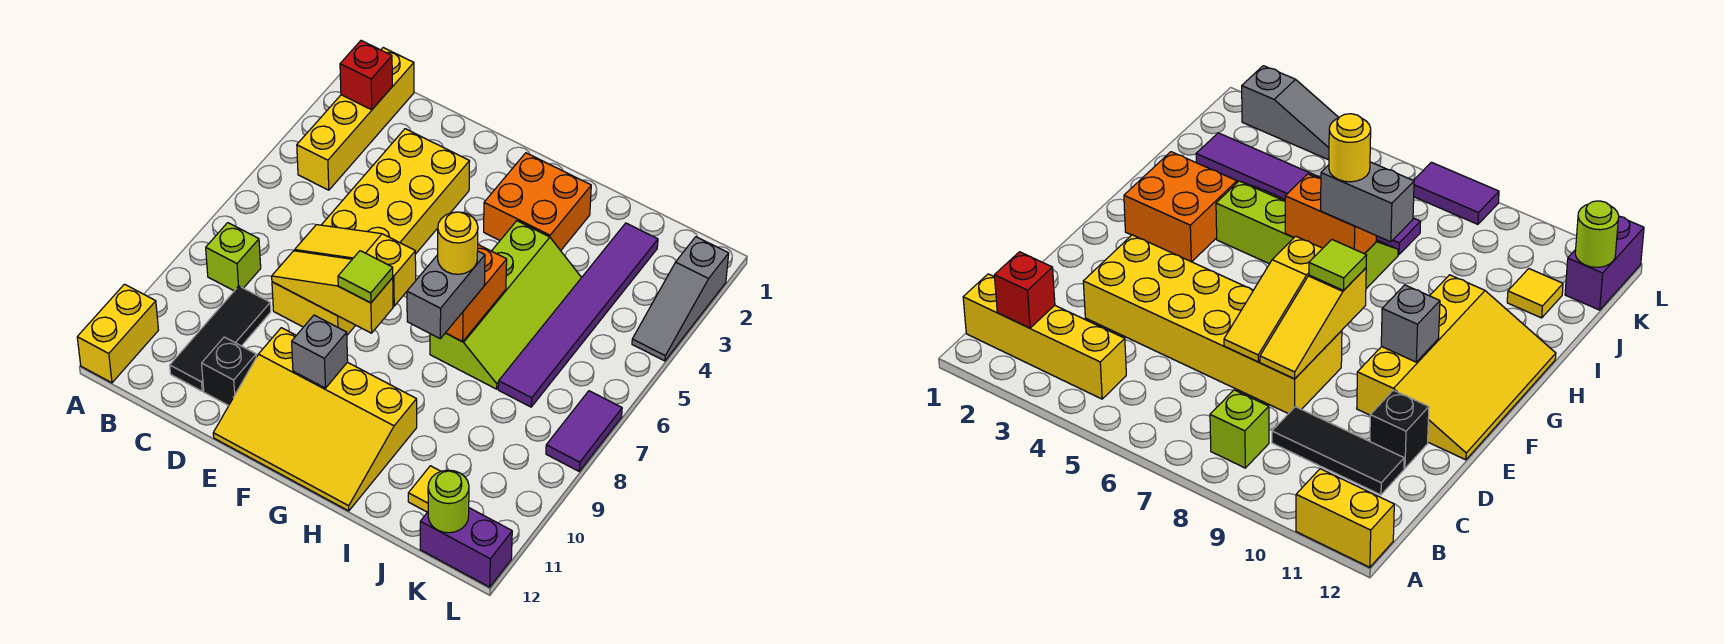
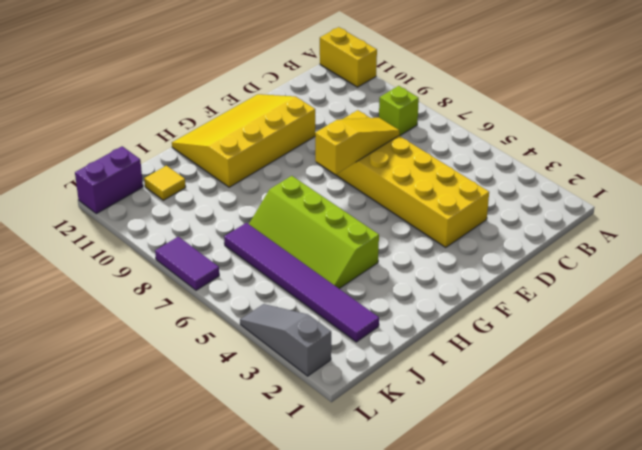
none -> yellow brick B1:B4 level 1
none -> black tile C9:C11 level 1
none -> black brick D11 level 1

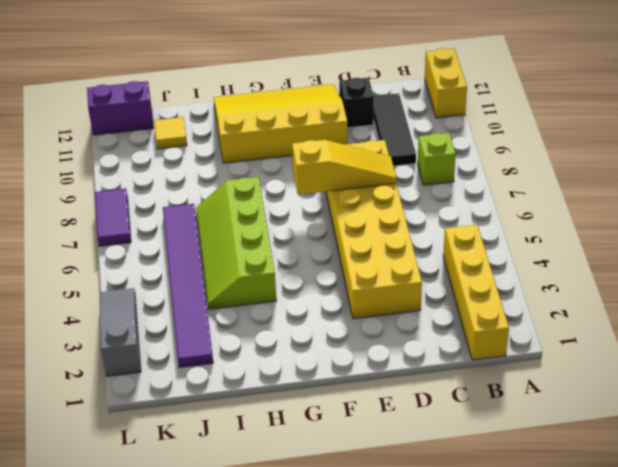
none -> orange brick G2:H3 level 1
none -> red brick B2 level 2
none -> yellow slope D8:F8 level 2 top F

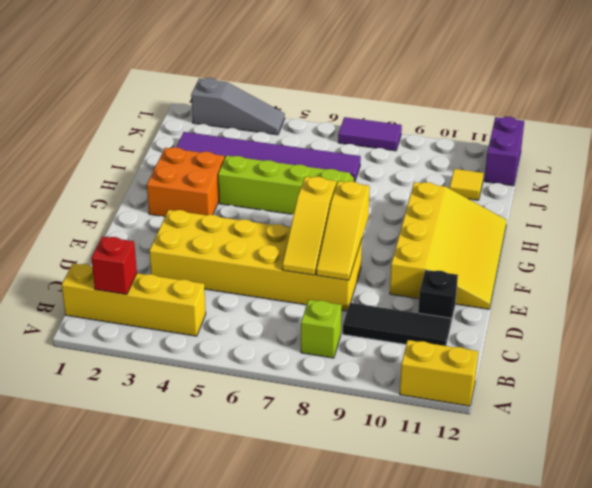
none -> grey brick F10 level 2
none -> orange brick H6:H7 level 2
none -> lime round brick K12 level 2

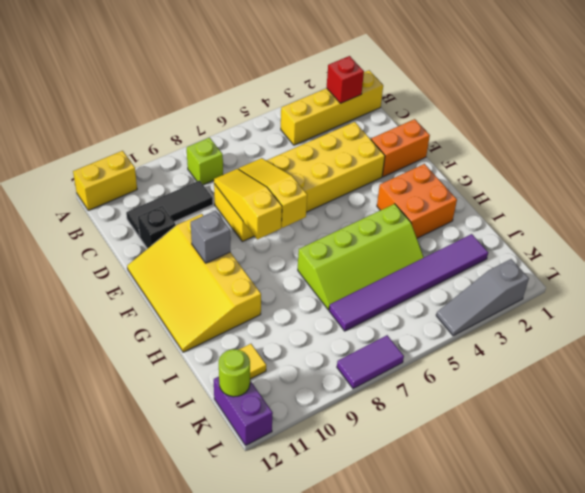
orange brick E1:E2 level 1 -> orange brick H6:H7 level 2
none -> lime tile F8 level 3
none -> grey brick H7:H8 level 3
none -> yellow round brick H7 level 4

